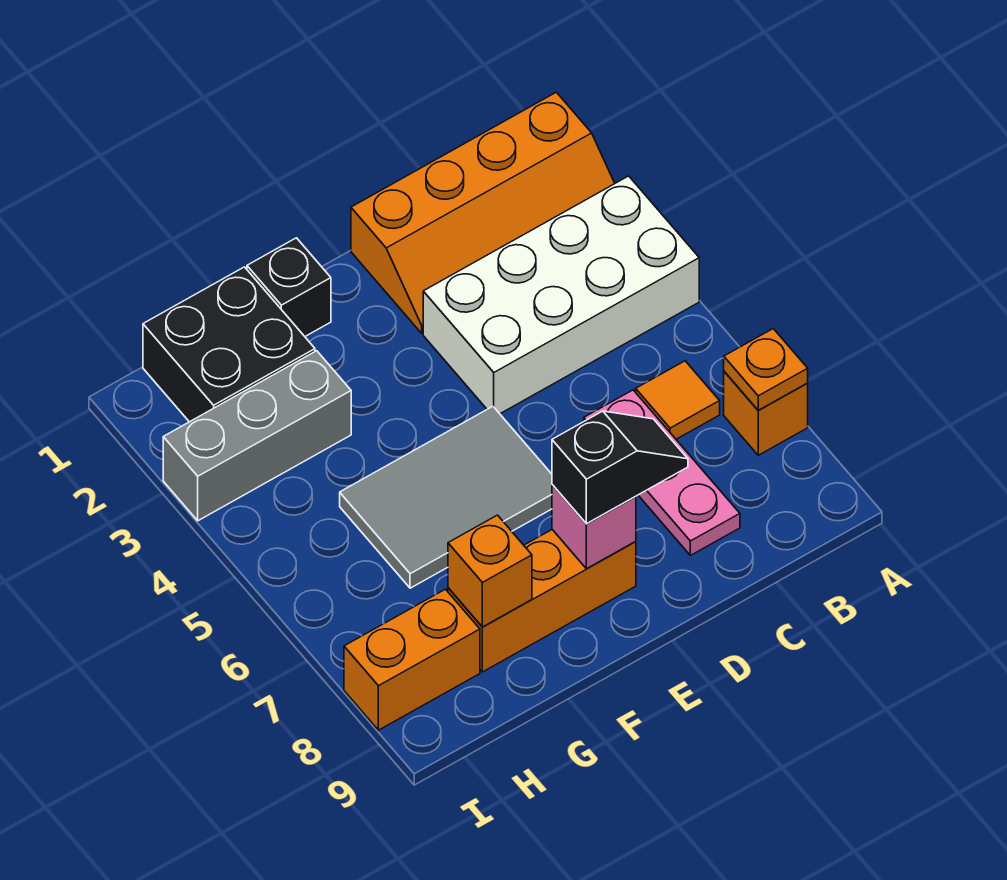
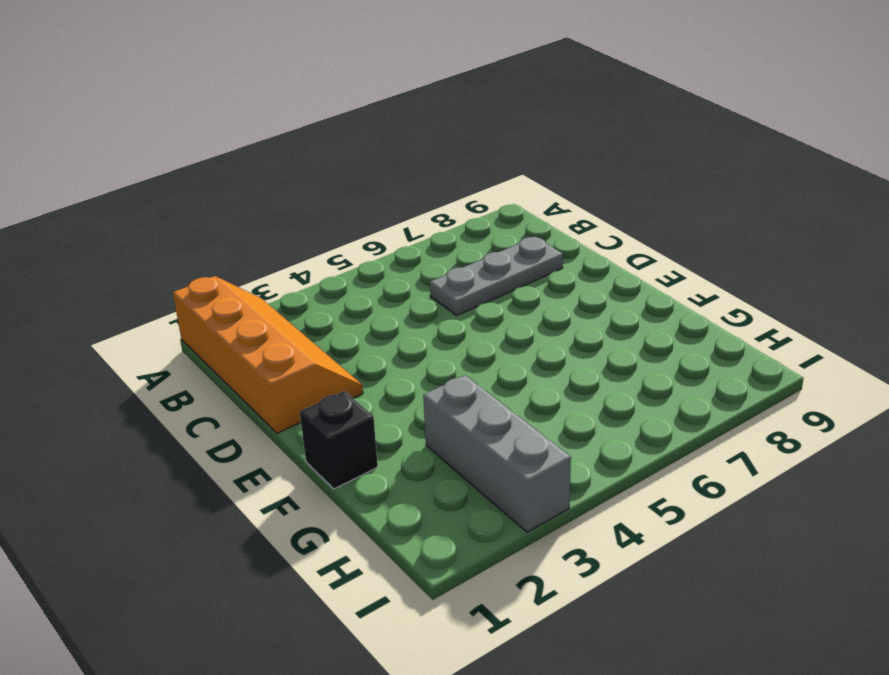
grey plate C6:C8 level 1 -> pink plate C6:C8 level 1
none -> white brick A3:D4 level 1
none -> orange brick A7 level 1
none -> orange tile B6 level 1

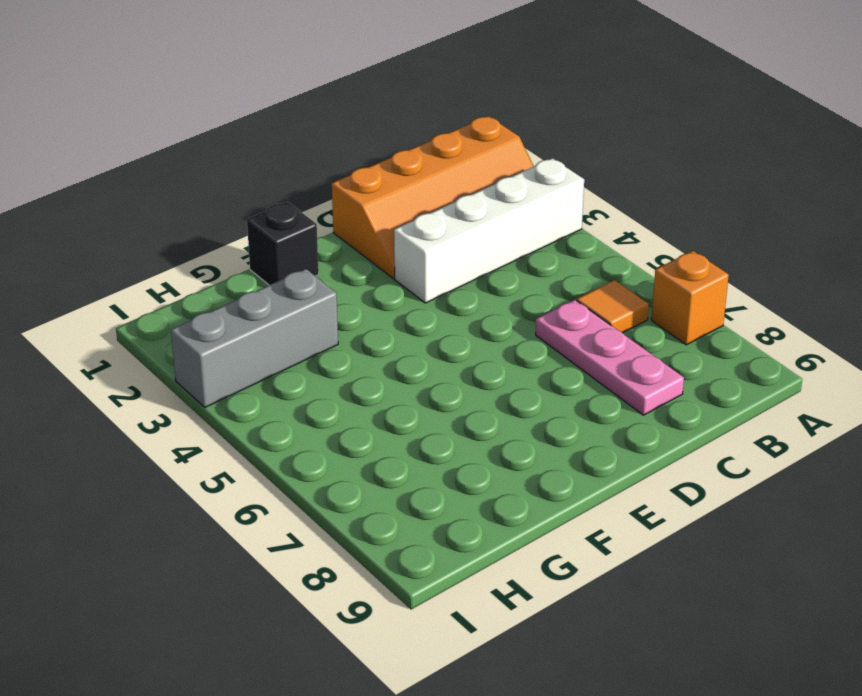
white brick A3:D3 level 1 -> white brick A3:D4 level 1
none -> grey tile E5:G6 level 1
none -> orange brick E8:G8 level 1
none -> black brick G1:H2 level 1

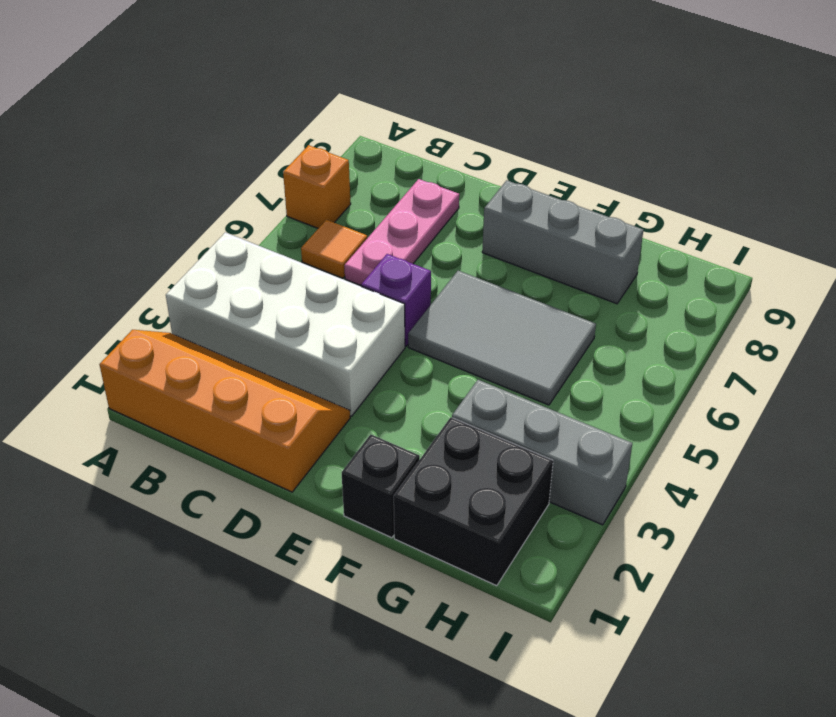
purple brick D5 level 1 -> none
grey brick E8:G8 level 1 -> orange brick E8:G8 level 1
none -> orange brick H8:I8 level 1
none -> orange plate A7 level 2
none -> pink brick E8 level 2

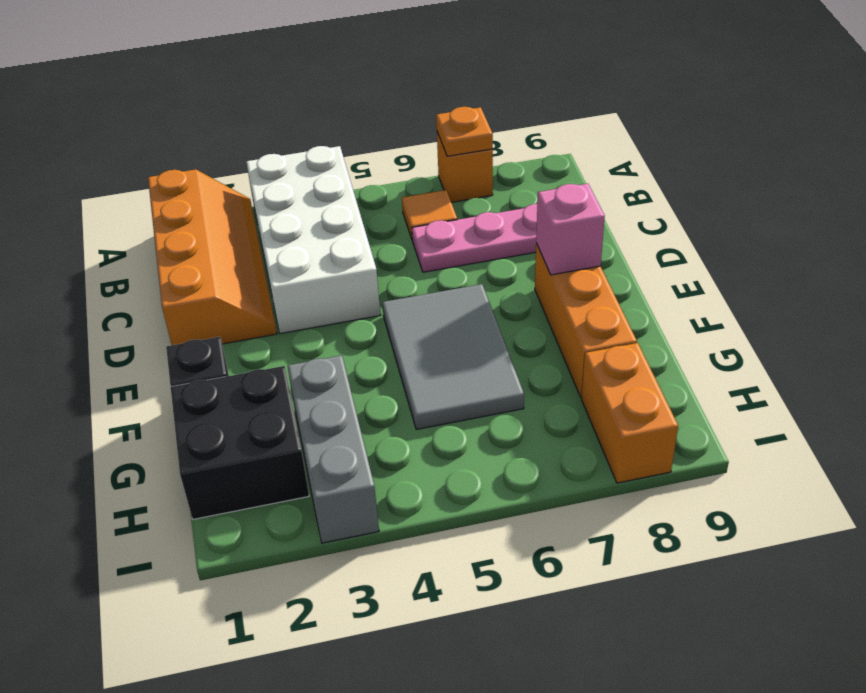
none -> orange brick G8 level 2
none -> black slope D8:E8 level 3 top E

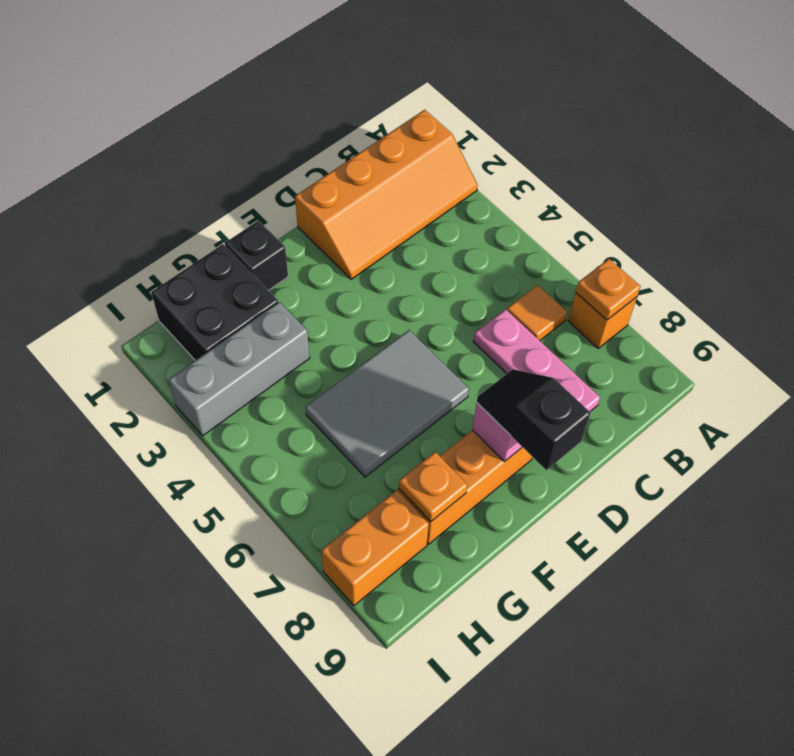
black slope E8:E9 level 3 top 9 -> black slope D8:E8 level 3 top E
orange plate G8 level 2 -> orange brick G8 level 2
none -> white brick A3:D4 level 1

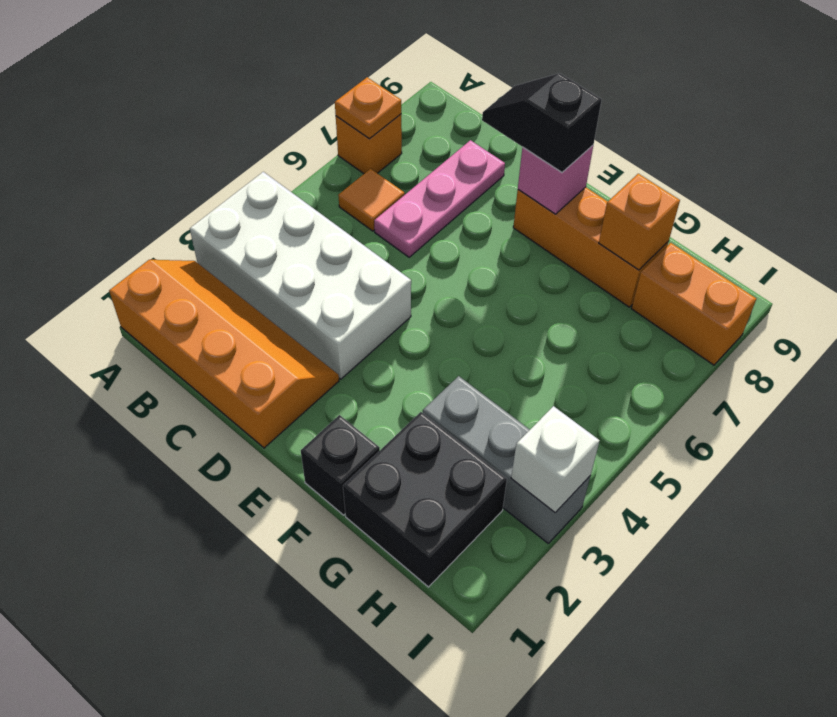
white brick I3 level 2 -> none
none -> grey tile E5:G6 level 1

